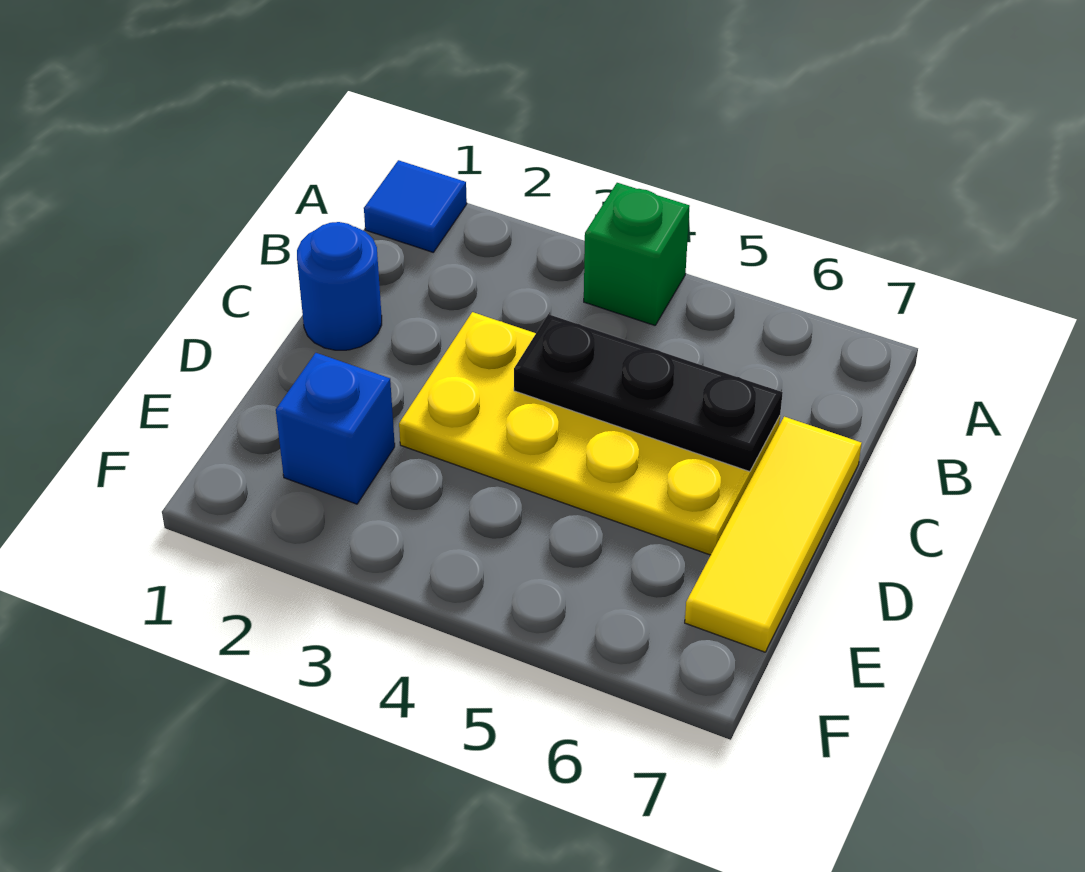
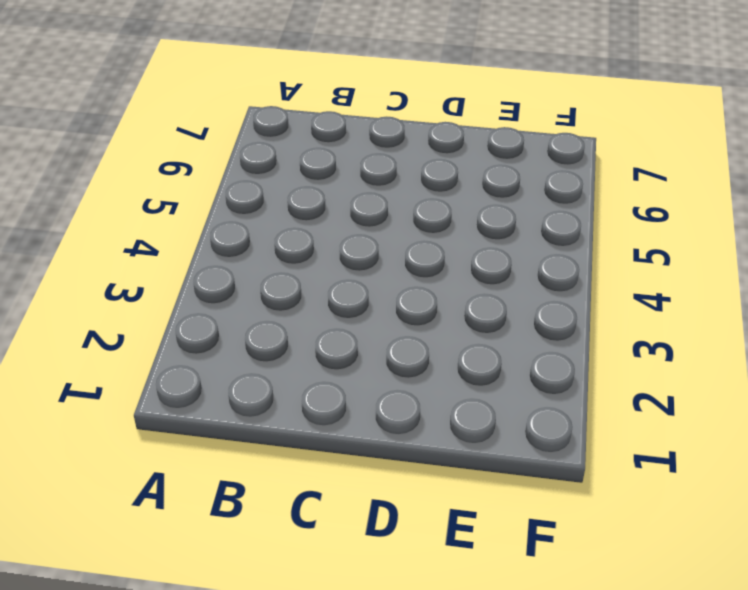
none -> blue tile A1 level 1
none -> green brick A4 level 1

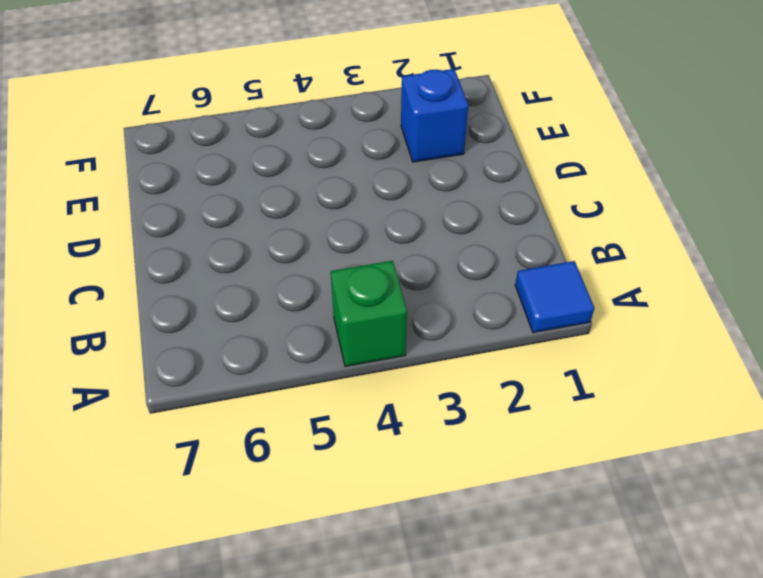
none -> blue round brick C1 level 1
none -> yellow plate C3:D6 level 1

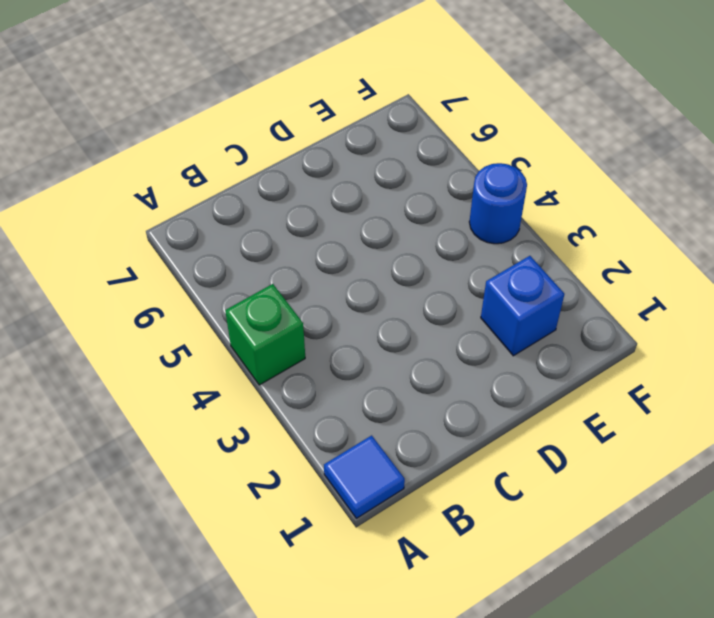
blue round brick F4 level 1 -> blue round brick C1 level 1
none -> yellow plate C3:D6 level 1
none -> yellow tile C7:E7 level 1

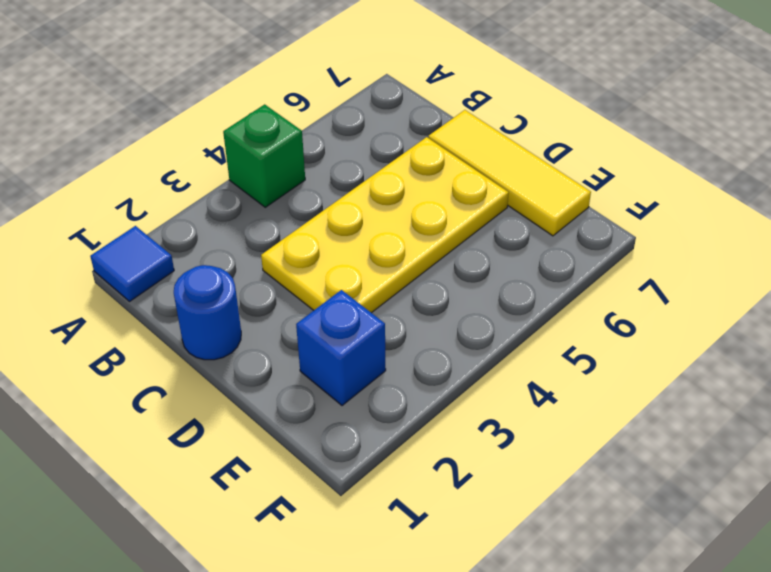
none -> black plate C4:C6 level 2

